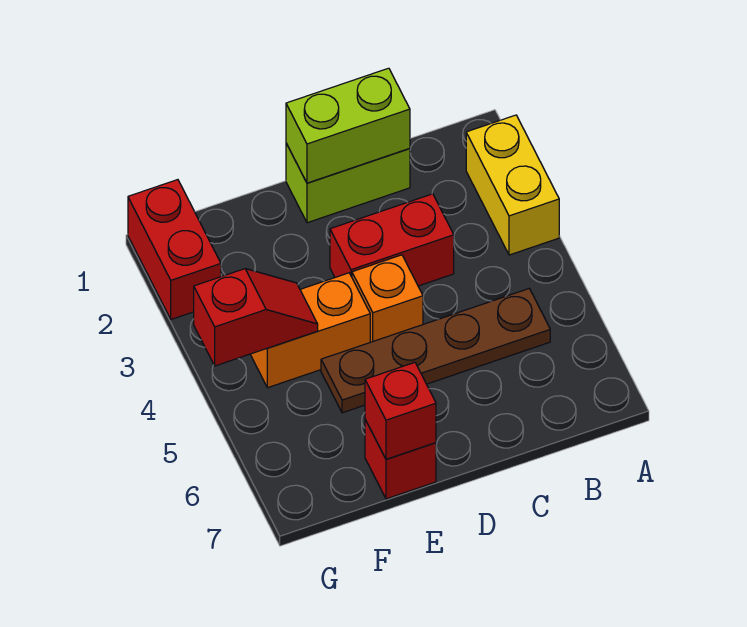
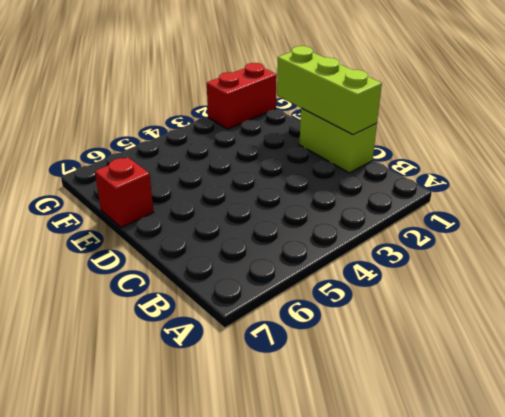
lime brick C1:E1 level 2 -> lime brick C1:D1 level 2
none -> yellow brick A2:A3 level 1
none -> brown plate B5:E5 level 1

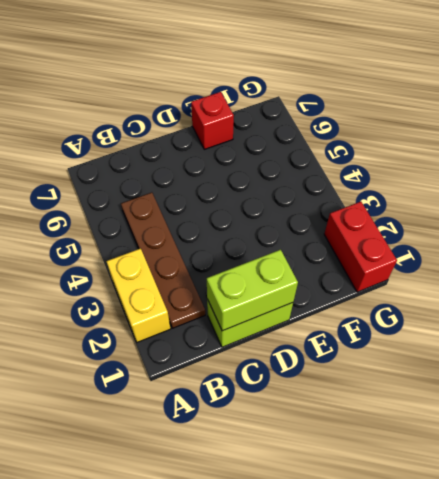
brown plate B2:B5 level 1 -> brown plate B5:E5 level 1
none -> red brick C3:D3 level 1
none -> orange brick D4 level 1

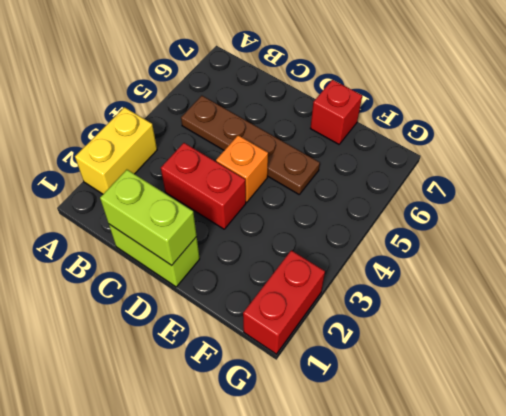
none -> orange brick E4:F4 level 1
none -> red brick E7 level 2

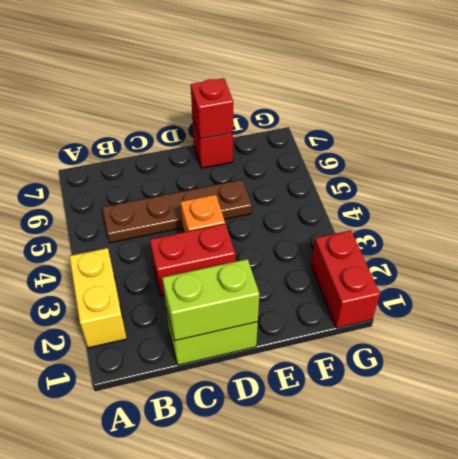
none -> orange brick E4:F4 level 1
none -> red slope F4:G4 level 2 top G

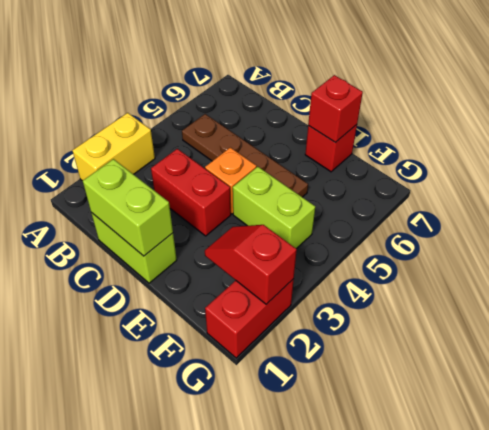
lime brick E4:F4 level 1 -> orange brick E4:F4 level 1
red slope F2:G2 level 2 top G -> red slope F4:G4 level 2 top G

